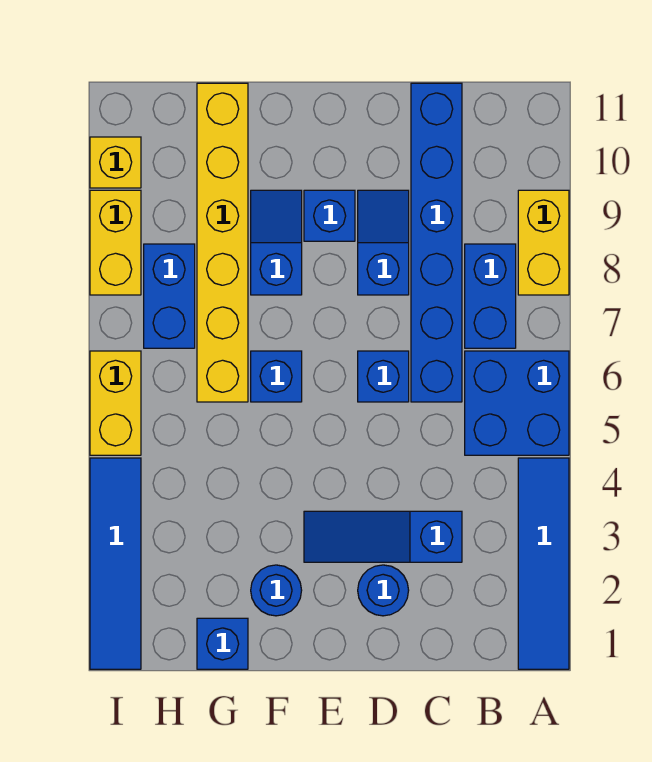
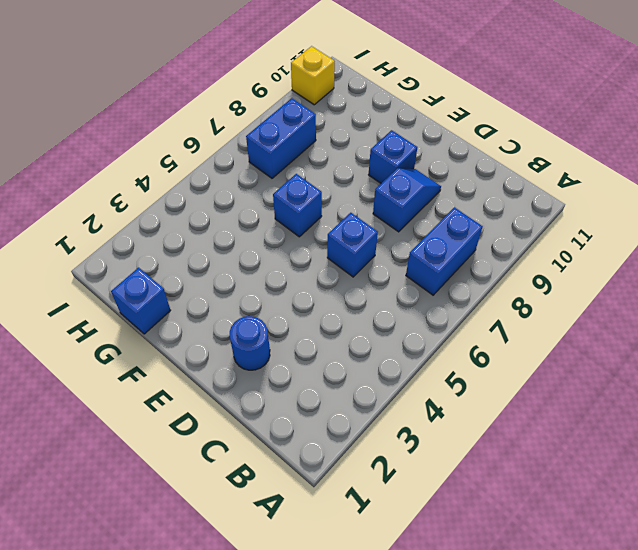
none -> blue tile A1:A4 level 1
none -> blue brick A5:B6 level 1
none -> yellow brick A8:A9 level 1

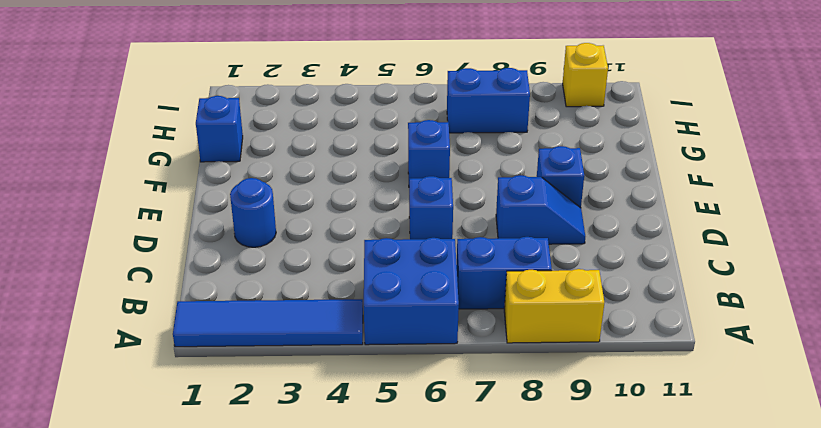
none -> blue slope C3:E3 level 1 top C
none -> blue brick C6:C11 level 1
none -> blue round brick F2 level 1

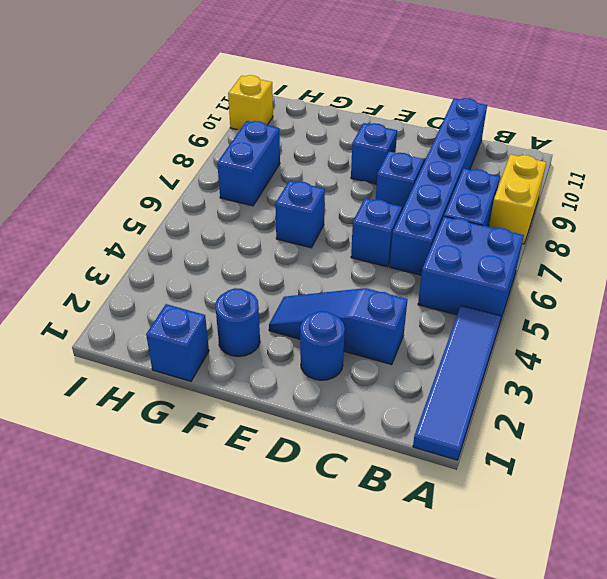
none -> blue slope F8:F9 level 1 top 8
none -> yellow brick G6:G11 level 1
none -> blue tile I1:I4 level 1

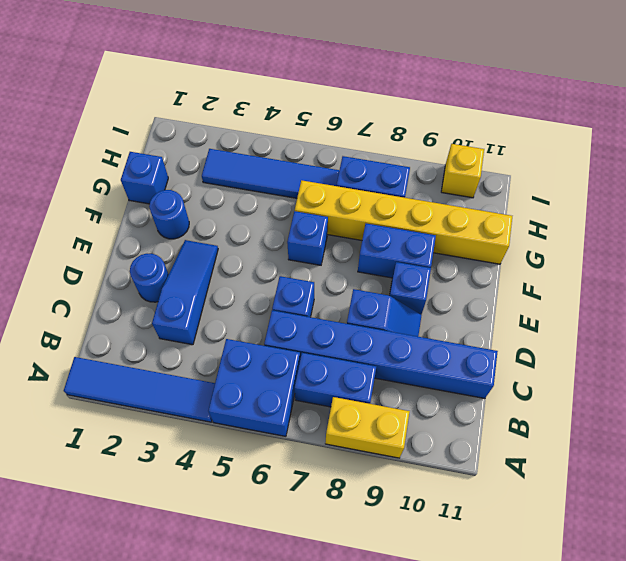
blue brick F8:F9 level 1 -> blue slope F8:F9 level 1 top 8
blue tile H3:H6 level 1 -> blue tile I1:I4 level 1
none -> yellow brick I5:I6 level 1
none -> yellow brick I8:I9 level 1

